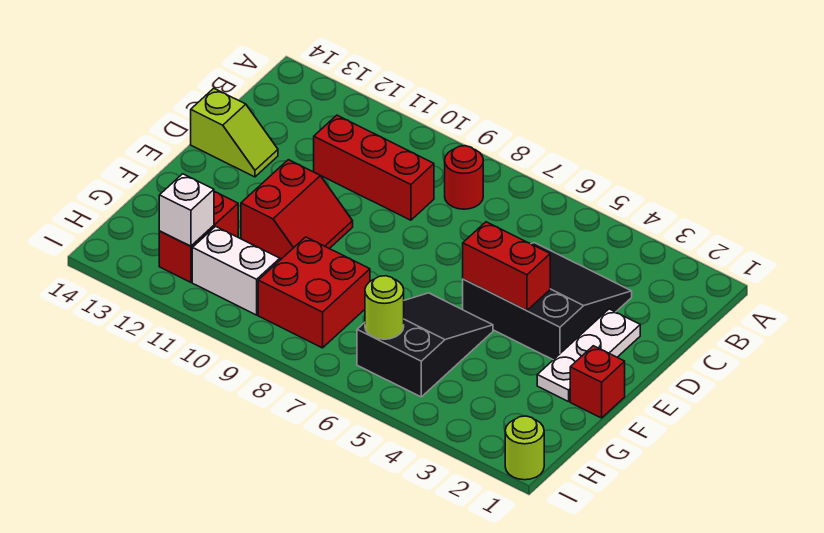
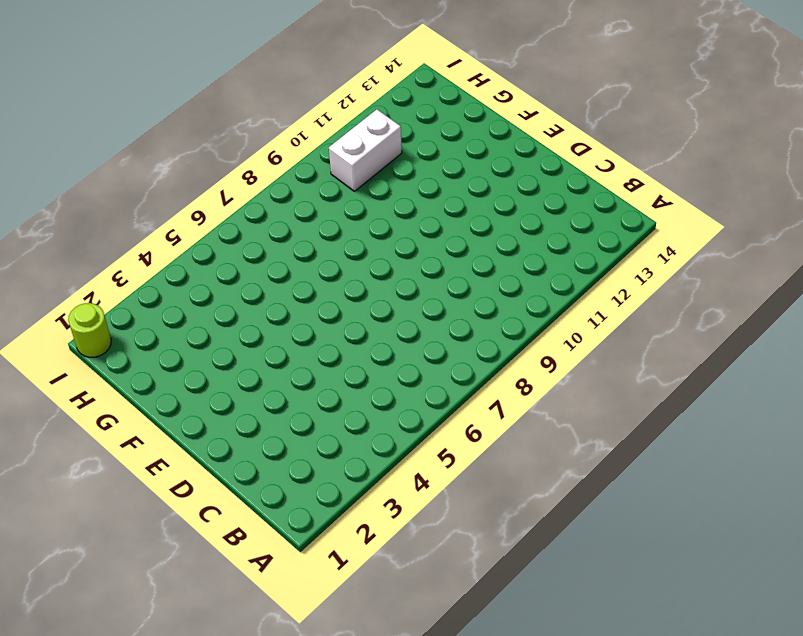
none -> red round brick B8 level 1
none -> black slope C3:E5 level 1 top E
none -> red brick C9:C11 level 1

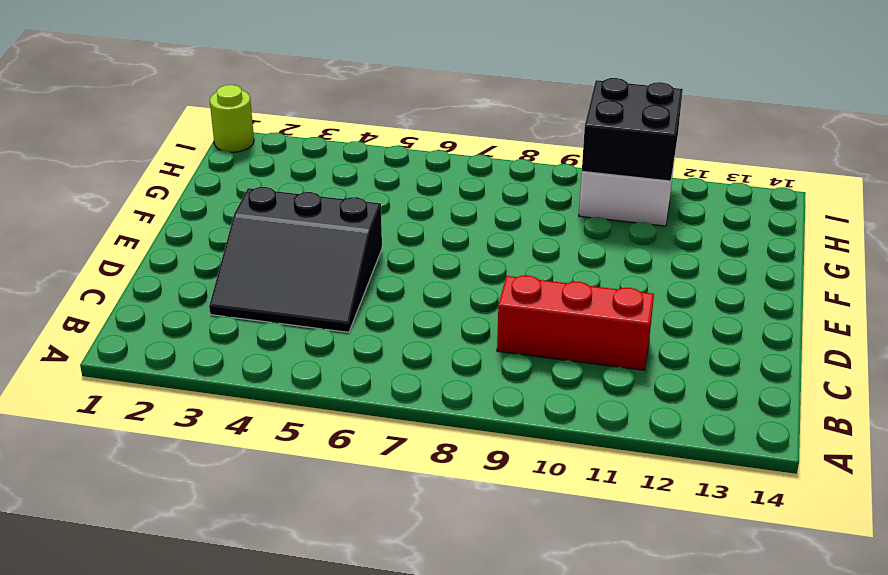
black brick H10:I11 level 2 -> none
none -> red round brick B8 level 1
none -> white plate D2:F2 level 1
none -> lime slope D13:D14 level 1 top 14

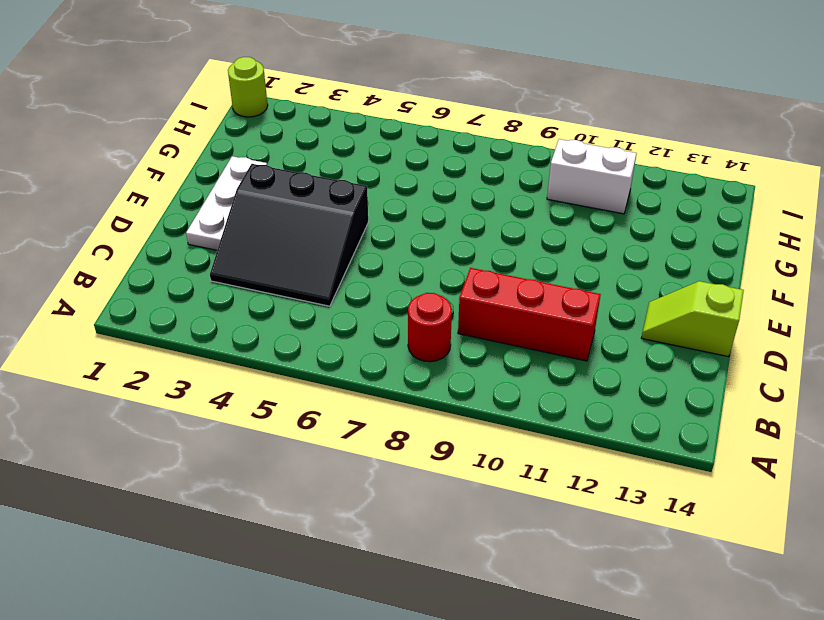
none -> red slope E10:F11 level 1 top 11
none -> red brick F1 level 1
none -> black slope F5:H6 level 1 top H

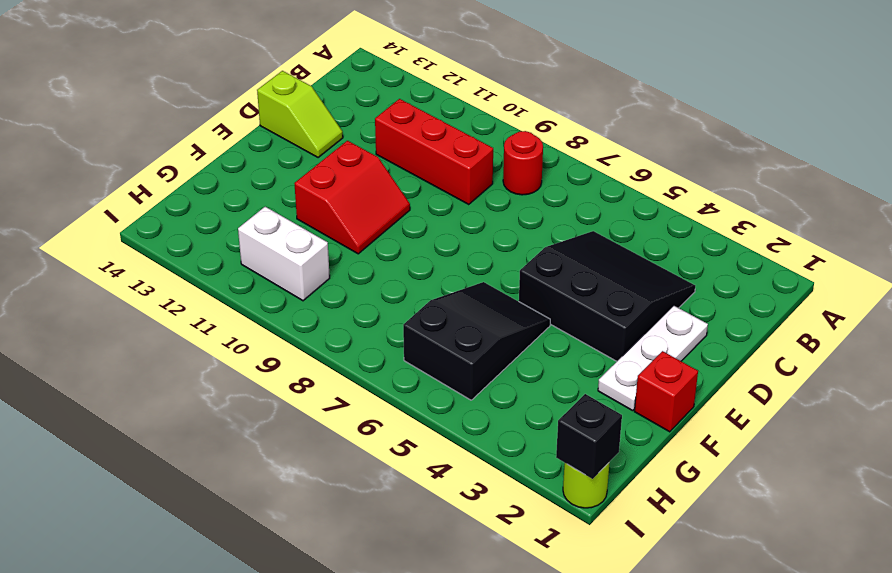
black brick I1 level 2 -> none
none -> red brick G8:H9 level 1
none -> red brick G12:H12 level 1
none -> red brick E4:E5 level 2

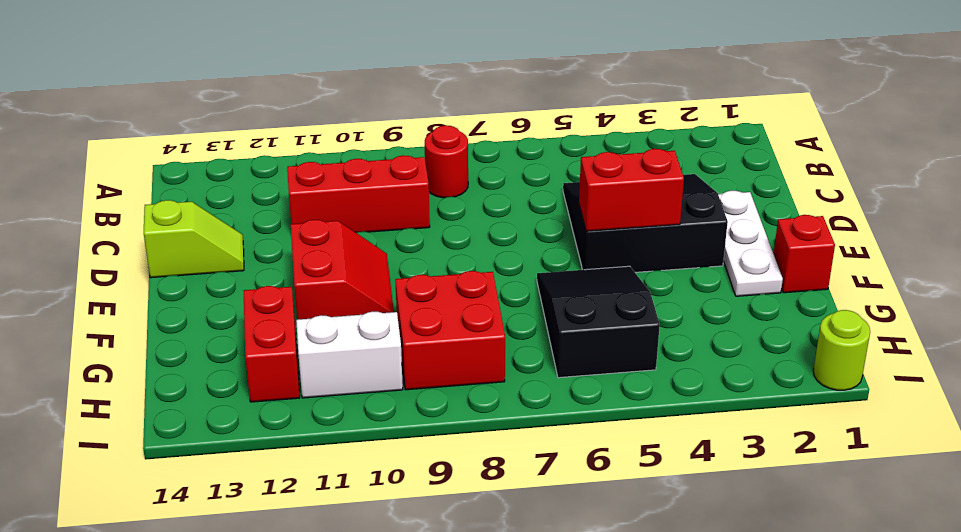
none -> lime round brick H6 level 2
none -> white brick H12 level 2

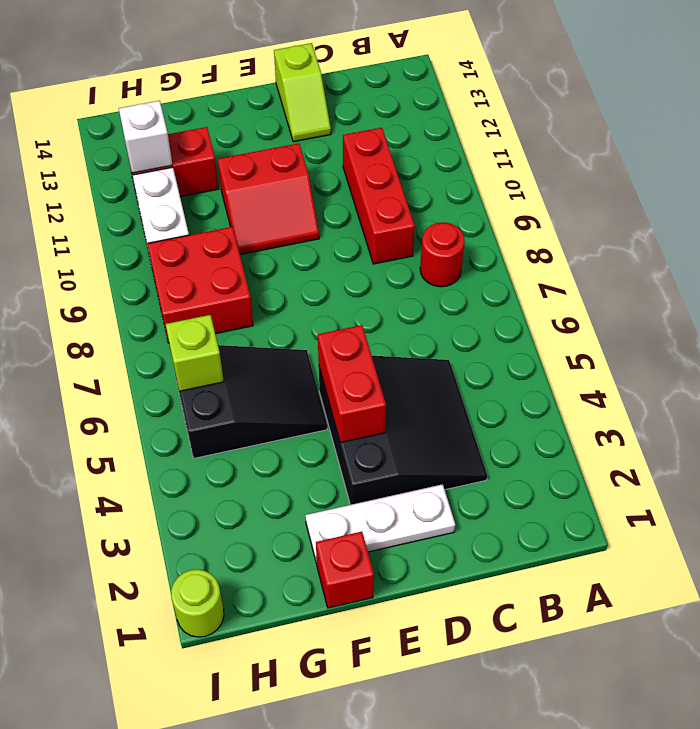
lime brick H6 level 2 -> lime round brick H6 level 2

